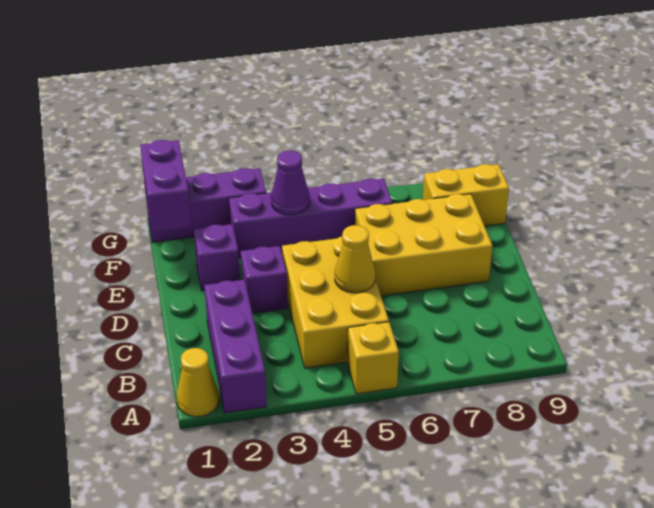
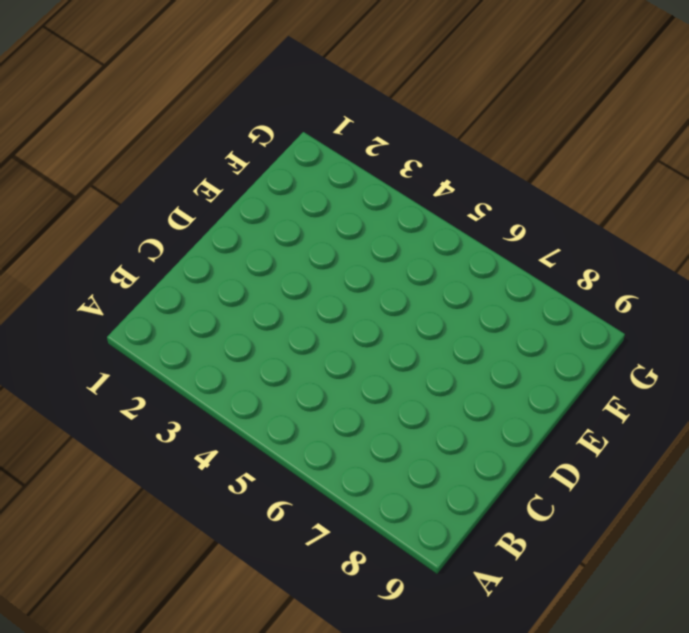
none -> yellow cone A1 level 1
none -> purple brick A2:C2 level 1
none -> yellow brick A5 level 1

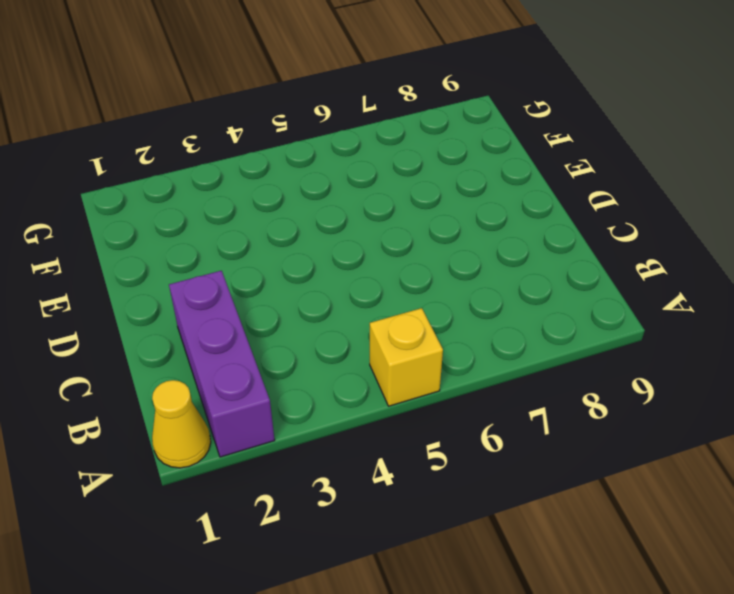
none -> yellow brick B4:D5 level 1
none -> purple brick D3 level 1
none -> yellow brick D6:E8 level 1

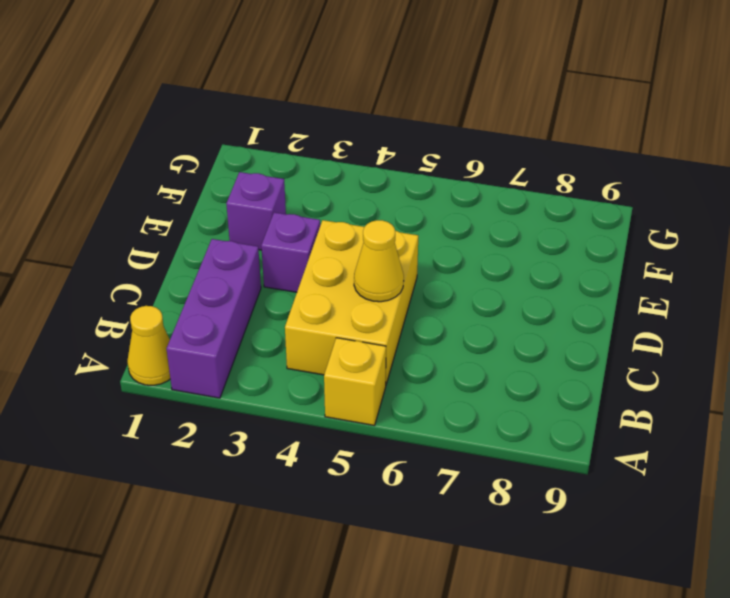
none -> yellow brick D6:E8 level 1
none -> purple brick F3:F6 level 1
none -> yellow brick F8:F9 level 1

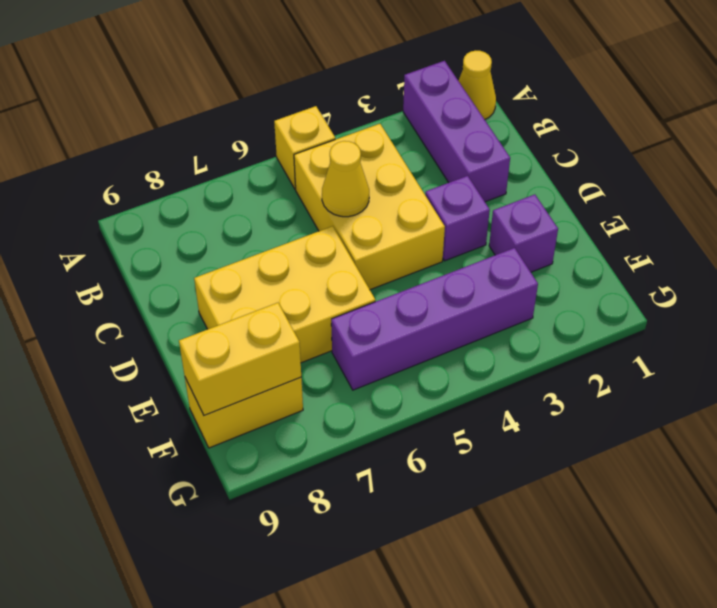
yellow brick F8:F9 level 2 -> none
none -> purple brick G1:G3 level 1
none -> purple brick F1:G1 level 2
none -> purple cone F4 level 2

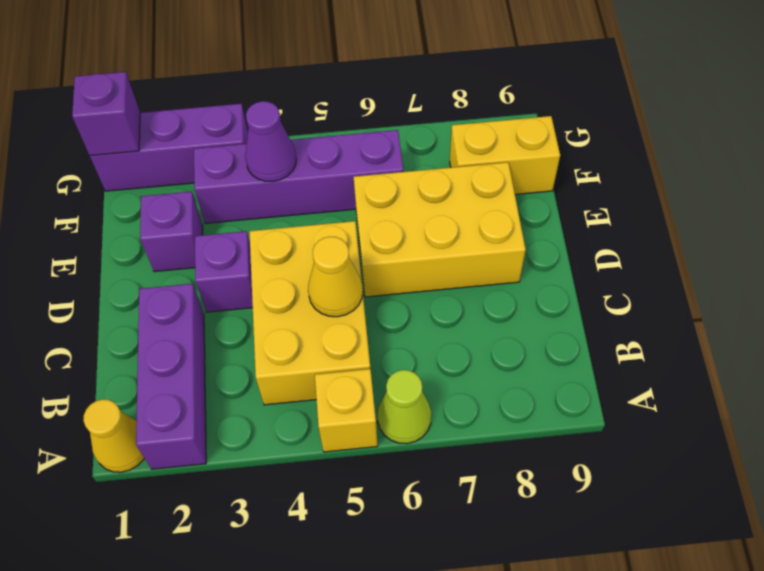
lime cone A6 level 1 -> none
purple brick G1 level 2 -> purple brick F1:G1 level 2

